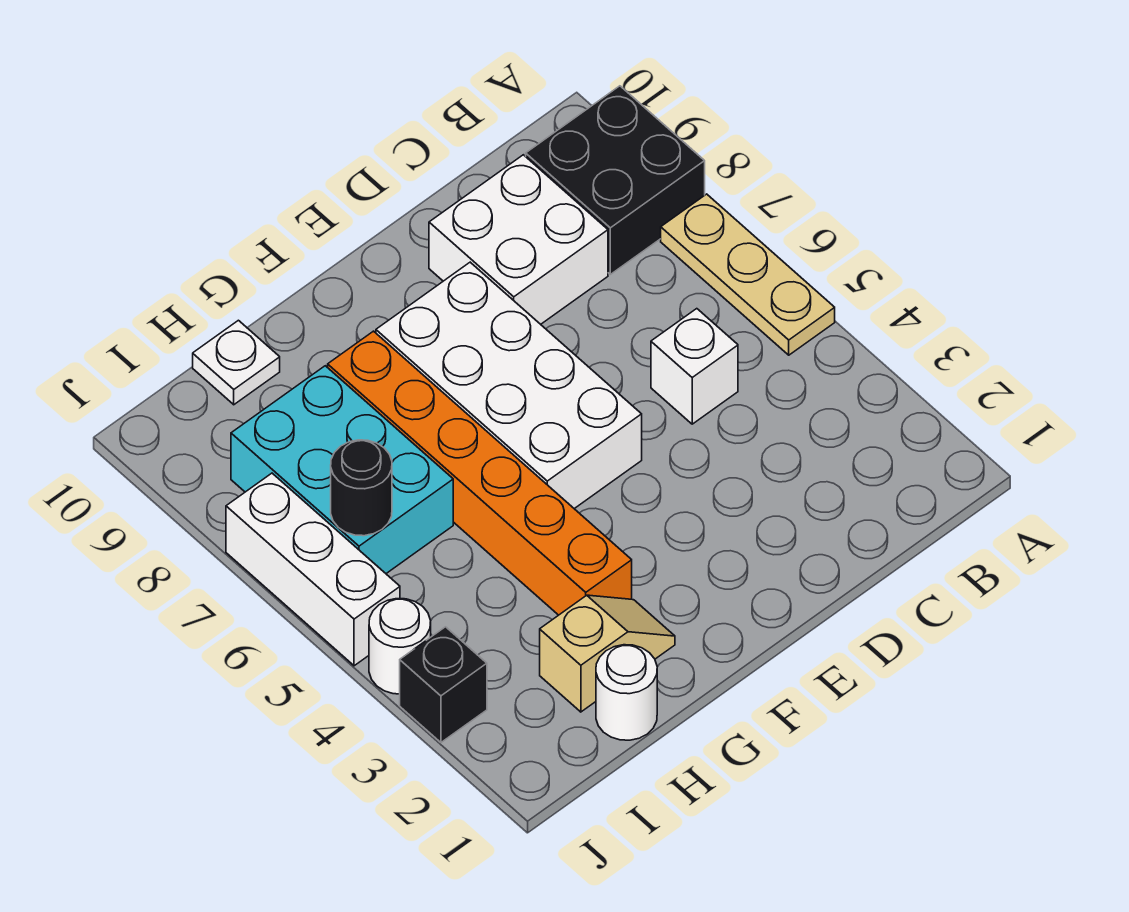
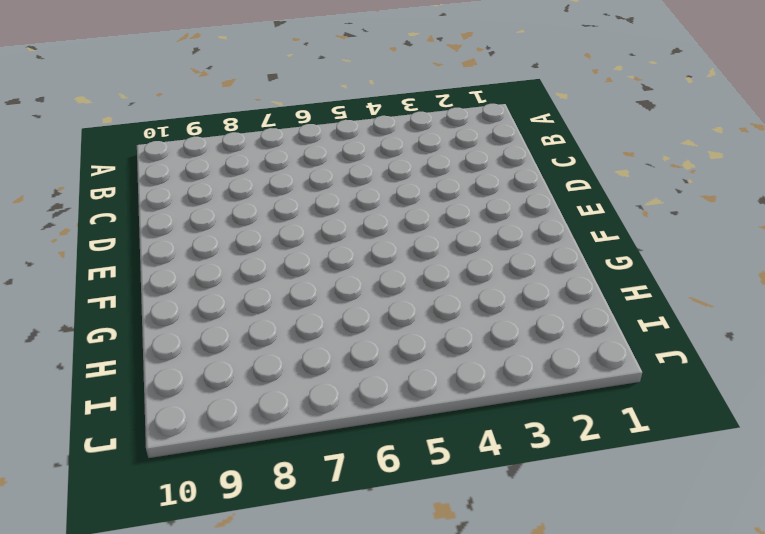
none -> tan plate A5:A7 level 1
none -> black brick A8:B9 level 1
none -> white brick C5 level 1

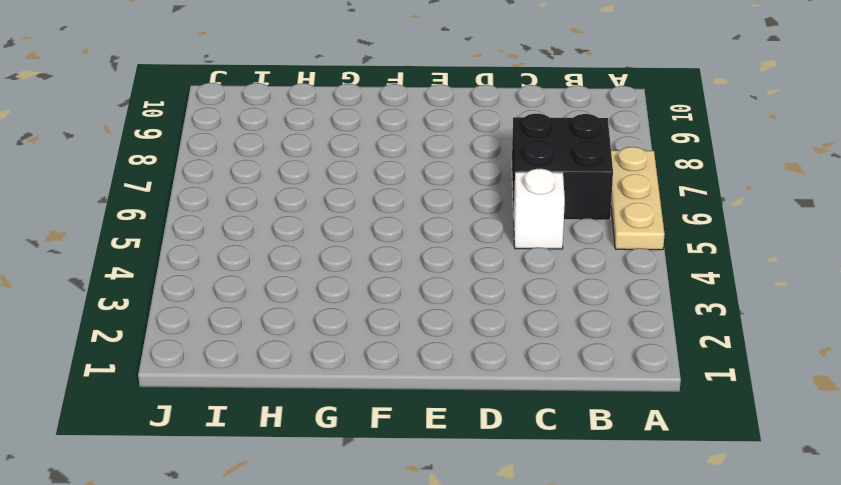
black brick B6:C7 level 1 -> black brick A8:B9 level 1
none -> white brick C8:D9 level 1
none -> white brick E5:F8 level 1
none -> tan slope G2:H2 level 1 top H

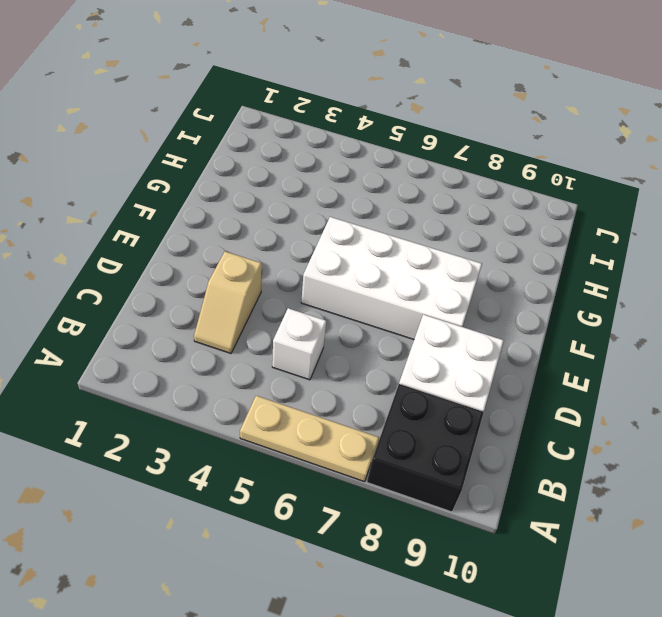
tan slope C3:D3 level 1 top D -> tan slope G2:H2 level 1 top H
none -> orange brick G3:G8 level 1
none -> white round brick H1 level 1
none -> cyan brick H6:I8 level 1

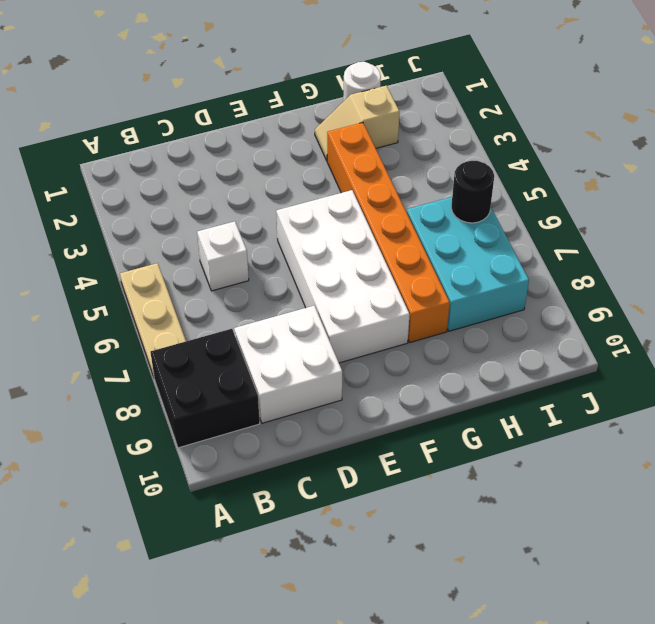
none -> white plate H10 level 1
none -> black brick J3 level 1
none -> white round brick J4 level 1

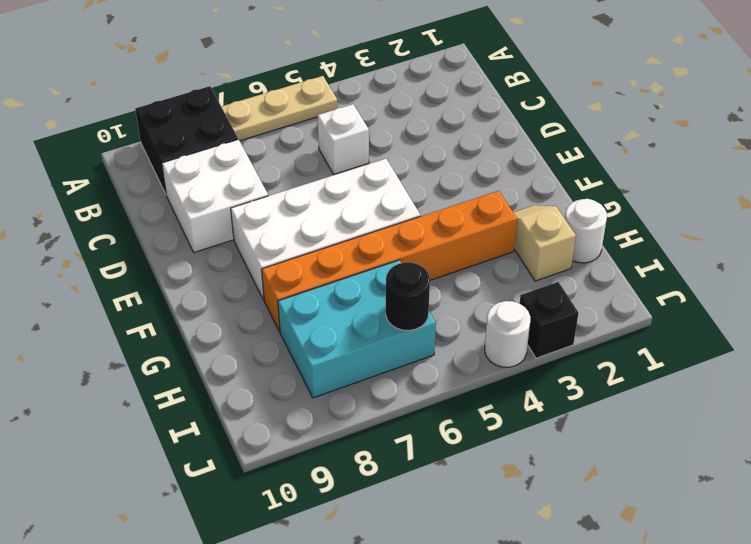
none -> white plate H10 level 1
none -> white brick J5:J7 level 1

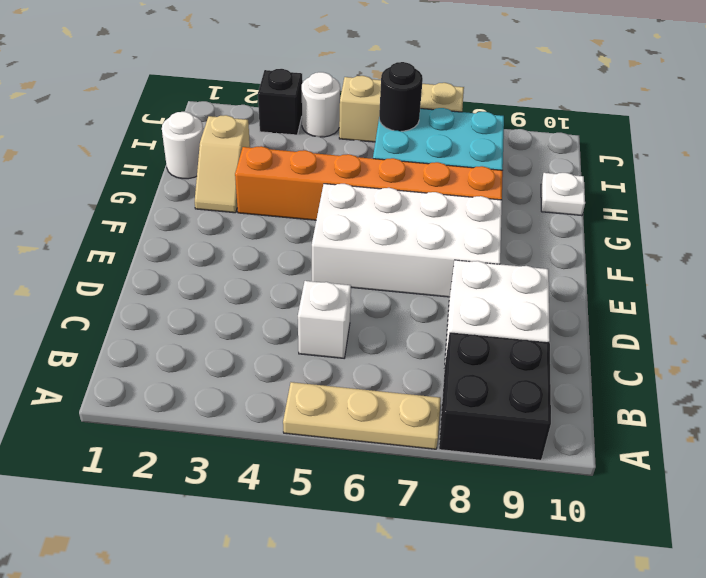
tan brick J5:J7 level 1 -> white brick J5:J7 level 1

